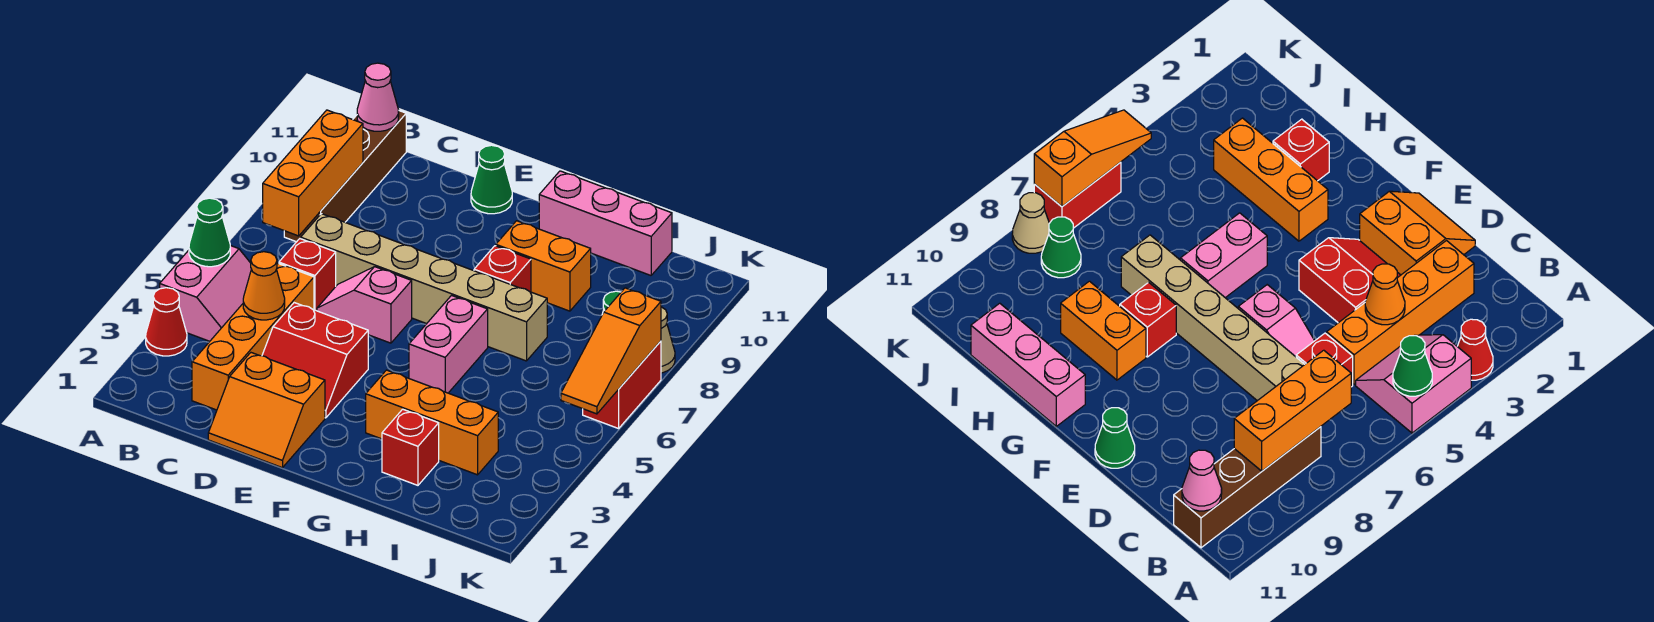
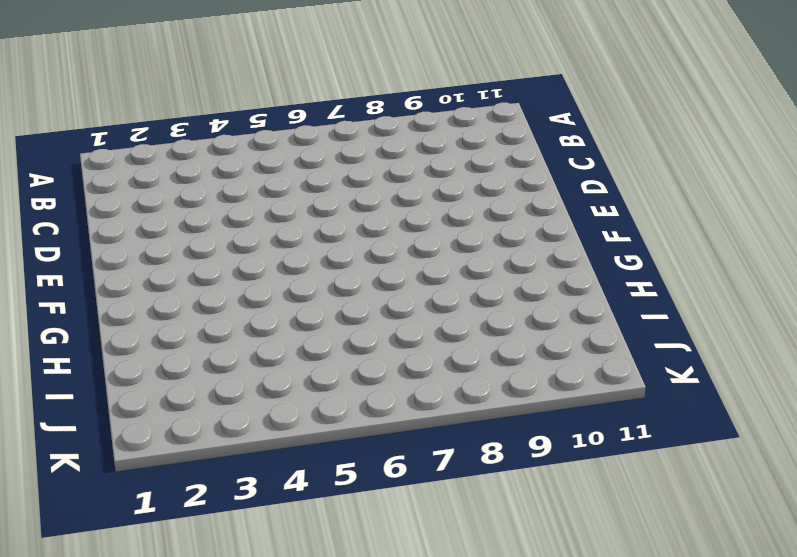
none -> red cone A3 level 1
none -> pink slope A4:B5 level 1 top A
none -> brown brick B8:B11 level 1

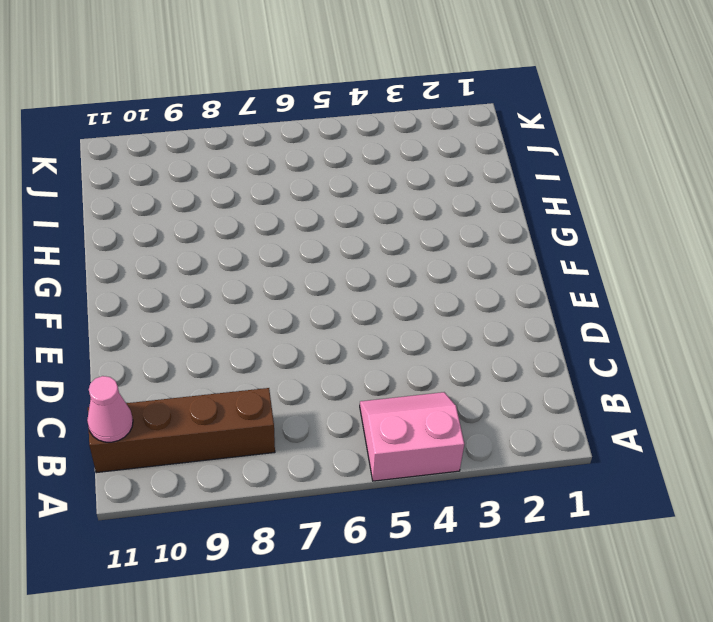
none -> red cone A3 level 1
none -> orange brick C2:C5 level 1
none -> red brick C6 level 1

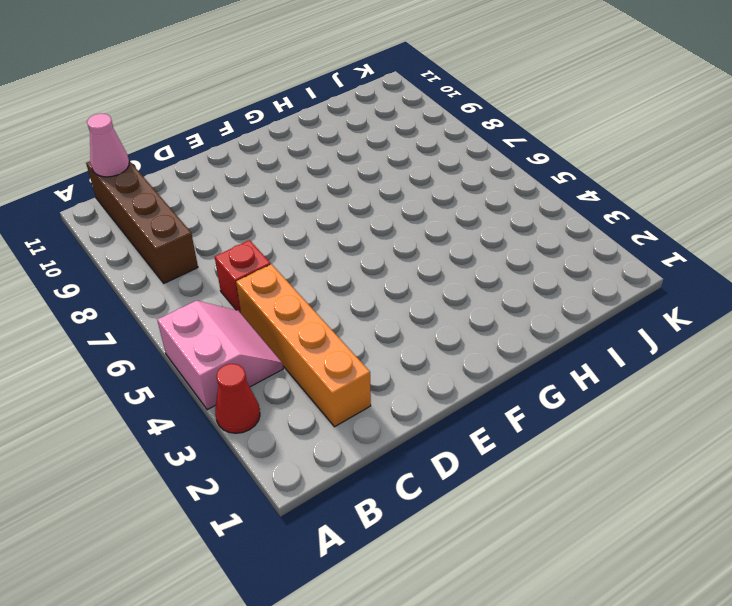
none -> tan brick C7:H7 level 1
none -> orange slope D1:E2 level 1 top 2
none -> red slope D3:E4 level 1 top 4

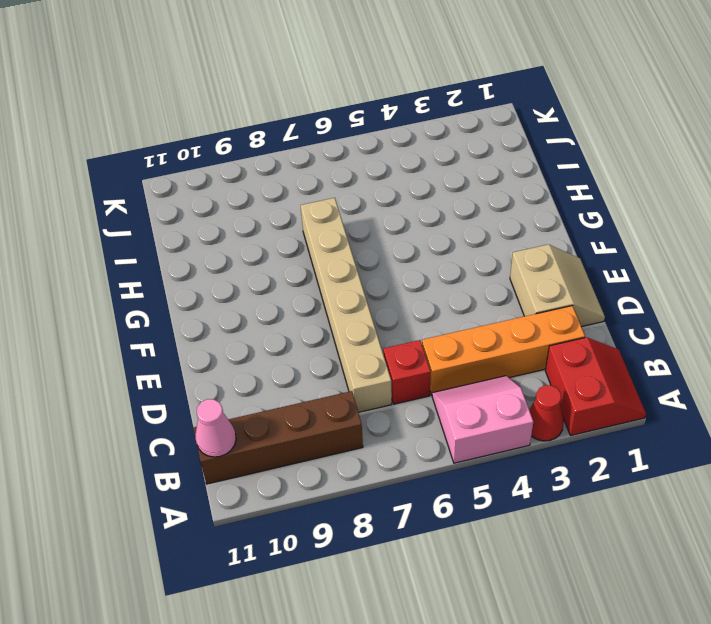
red slope A1:B2 level 1 top 2 -> red slope D3:E4 level 1 top 4
tan slope D1:E2 level 1 top 2 -> orange slope D1:E2 level 1 top 2
none -> pink slope D6:E6 level 1 top E
none -> green cone E11 level 1
none -> orange brick G3:I3 level 1

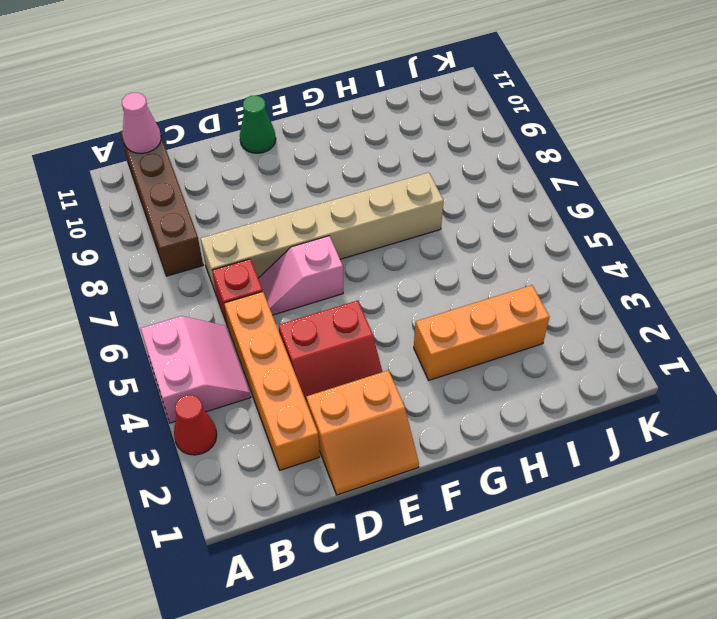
none -> pink brick G5:G6 level 1
none -> red brick G8 level 1
none -> orange brick G9:H9 level 1

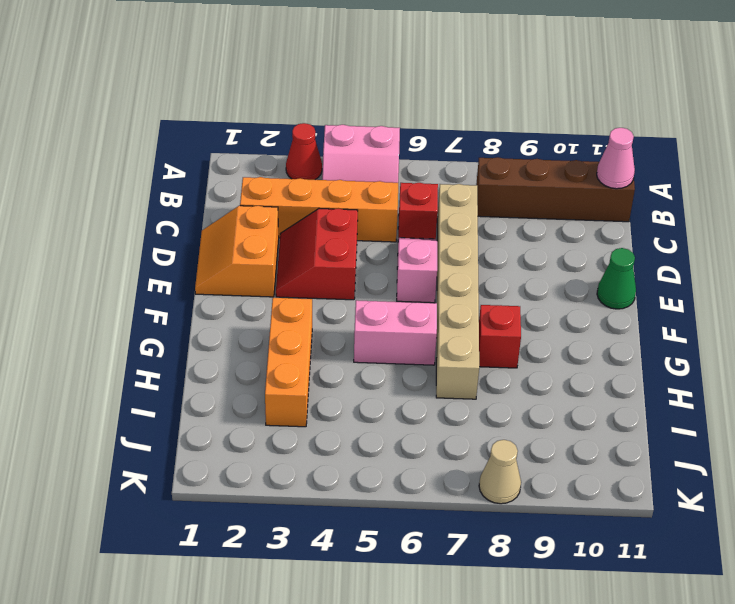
none -> orange brick G9:H9 level 1
none -> pink brick G11:I11 level 1
none -> red brick H2 level 1

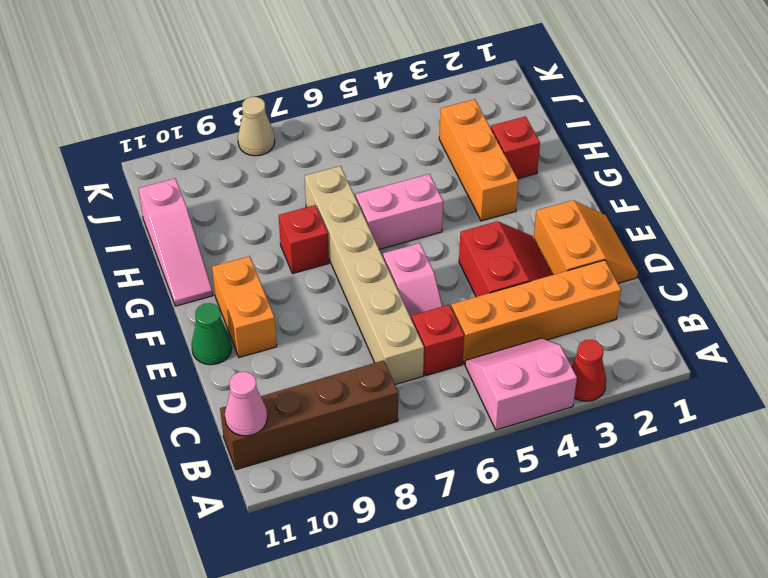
orange brick E10:F10 level 1 -> orange brick G9:H9 level 1
pink slope G11:I11 level 1 top I -> pink brick G11:I11 level 1
none -> green cone J8 level 1
none -> red brick K6:K7 level 1
none -> green cone A5 level 2

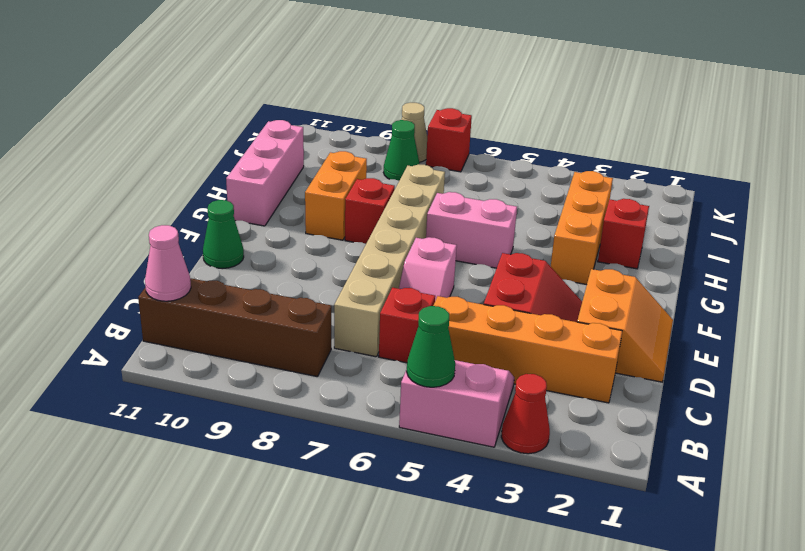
red brick K7 level 1 -> red brick K6:K7 level 1
none -> orange brick B7:B9 level 2
none -> orange cone C4 level 2
none -> orange slope K5:K7 level 2 top 7

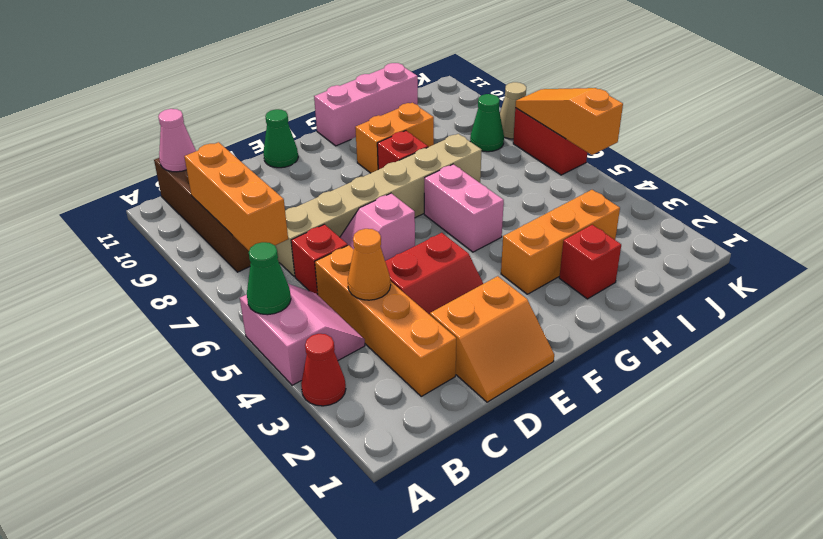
orange slope K5:K7 level 2 top 5 -> orange slope K5:K7 level 2 top 7

